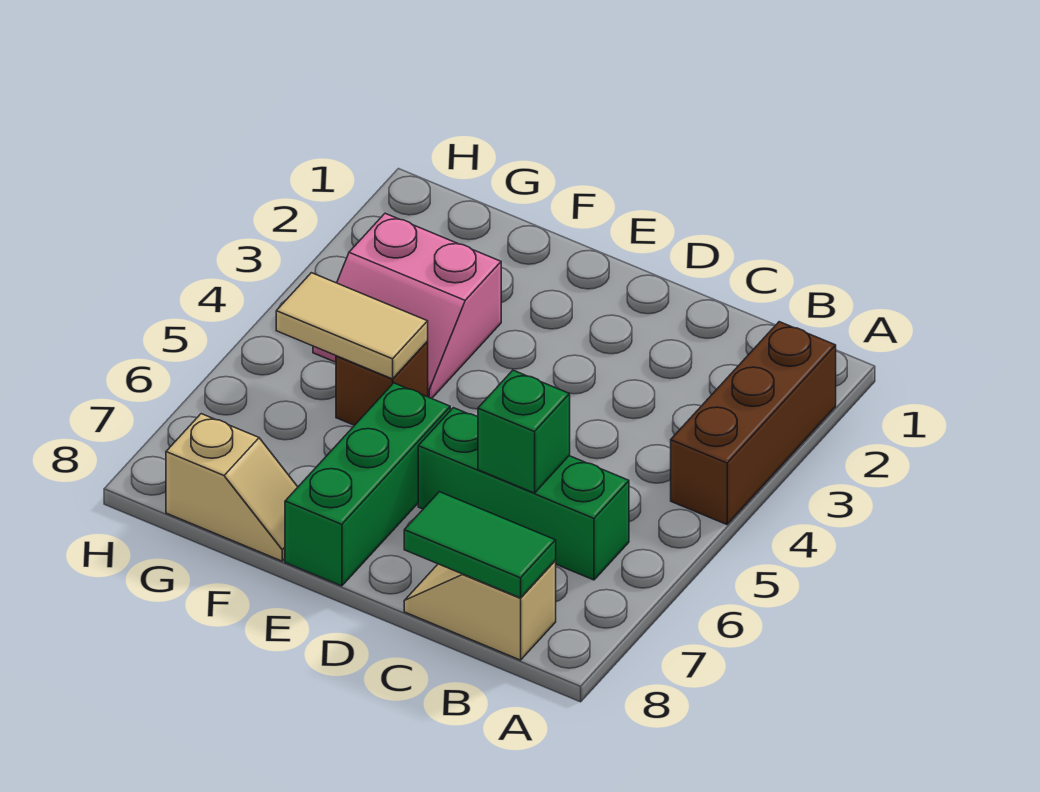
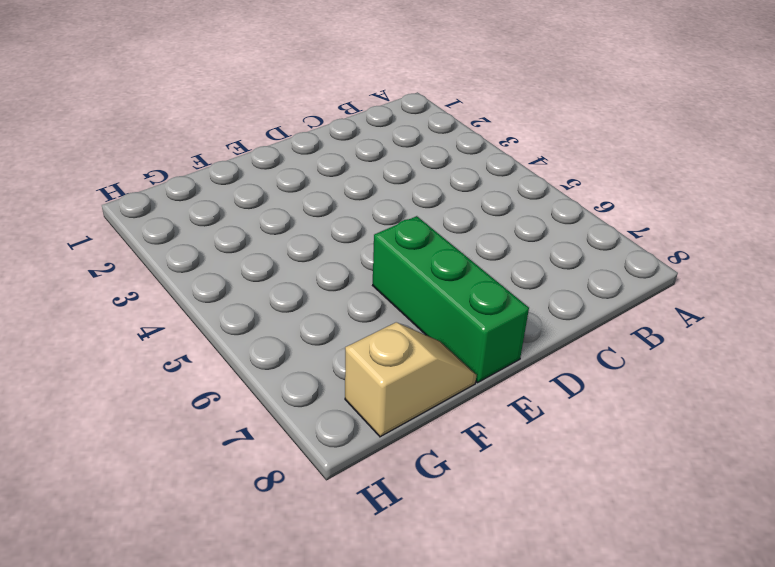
none -> brown brick A2:A4 level 1
none -> green brick B6:D6 level 1

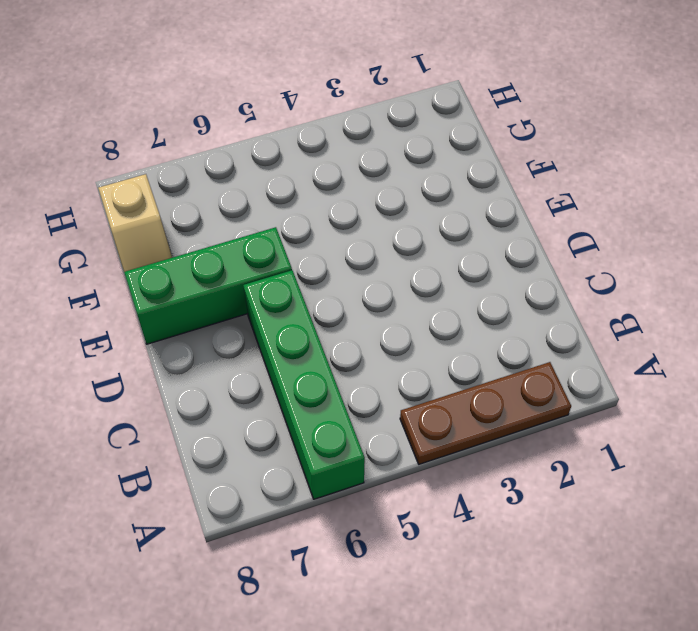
brown plate A2:A4 level 1 -> brown brick A2:A4 level 1
green brick A6:D6 level 1 -> green brick B6:D6 level 1
none -> tan slope B8:C8 level 1 top B
none -> pink slope F3:G4 level 1 top 3

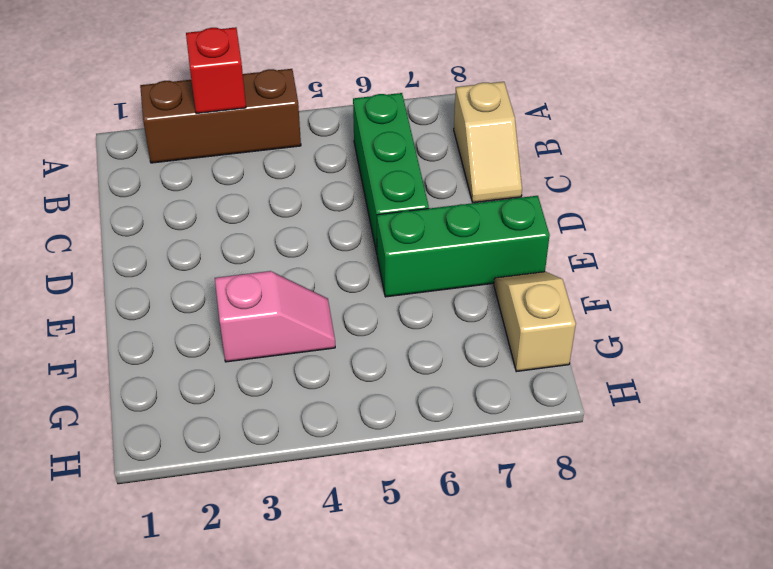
red brick A3 level 2 -> none
pink slope F3:F4 level 1 top 3 -> pink slope F3:G4 level 1 top 3
none -> brown brick F5 level 1
none -> green tile B8:C8 level 2

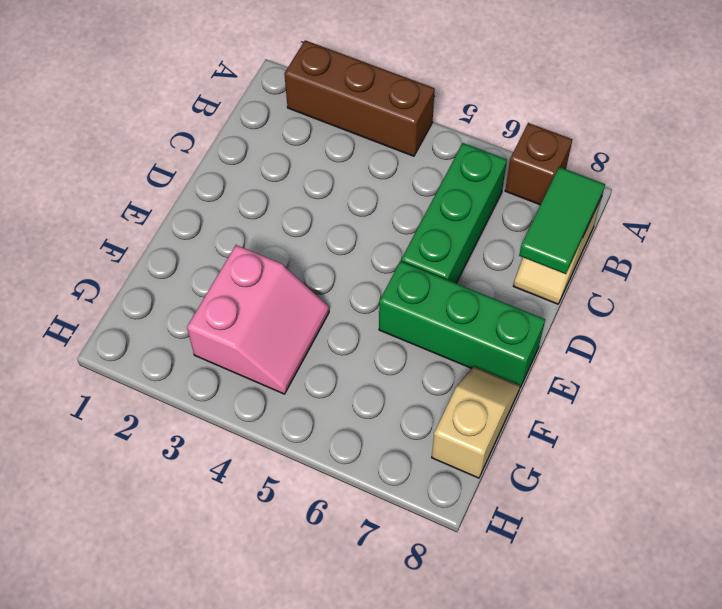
brown brick A7 level 1 -> brown brick F5 level 1
none -> green brick C6 level 2
none -> tan tile F5:G5 level 2

